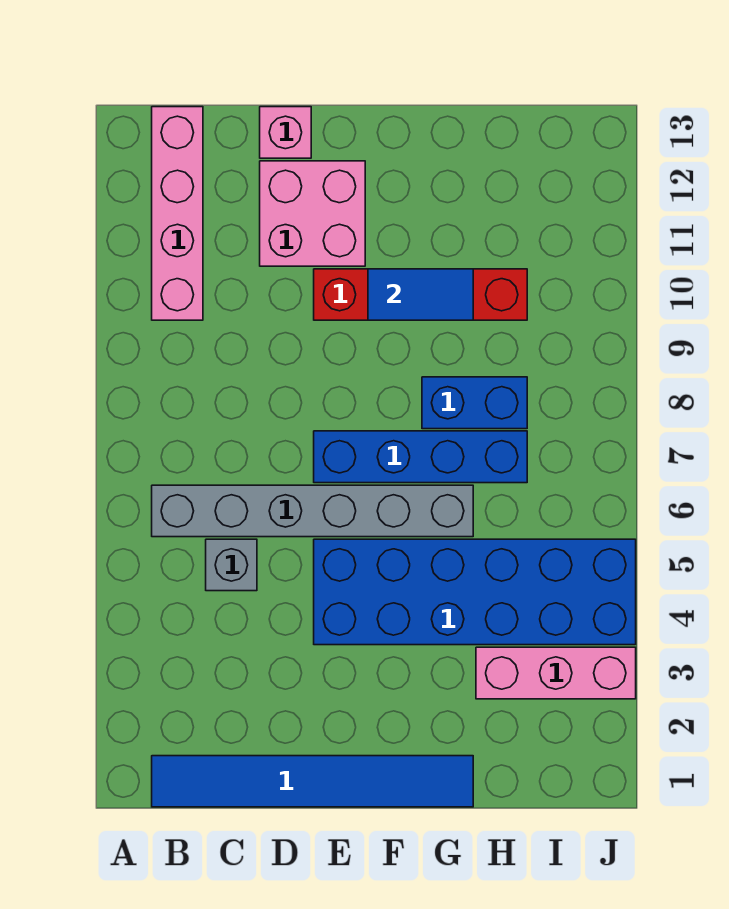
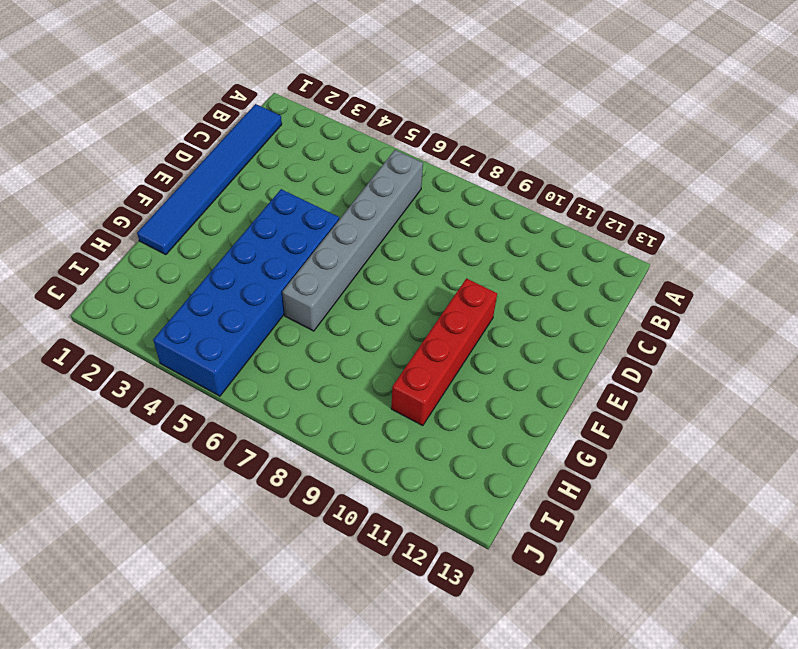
none -> pink brick B10:B13 level 1
none -> grey brick C5 level 1
none -> pink brick D11:E12 level 1

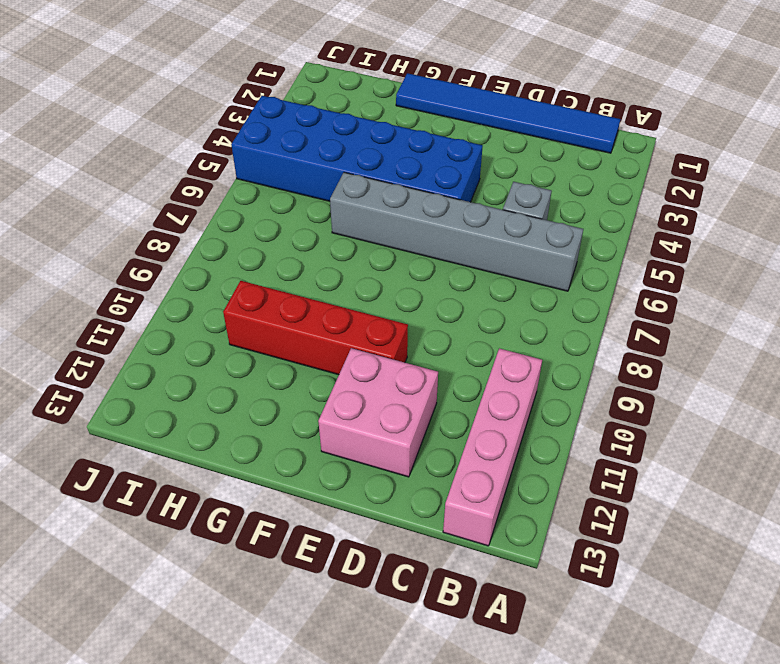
none -> pink brick D13 level 1
none -> blue brick E7:H7 level 1
none -> blue brick G8:H8 level 1

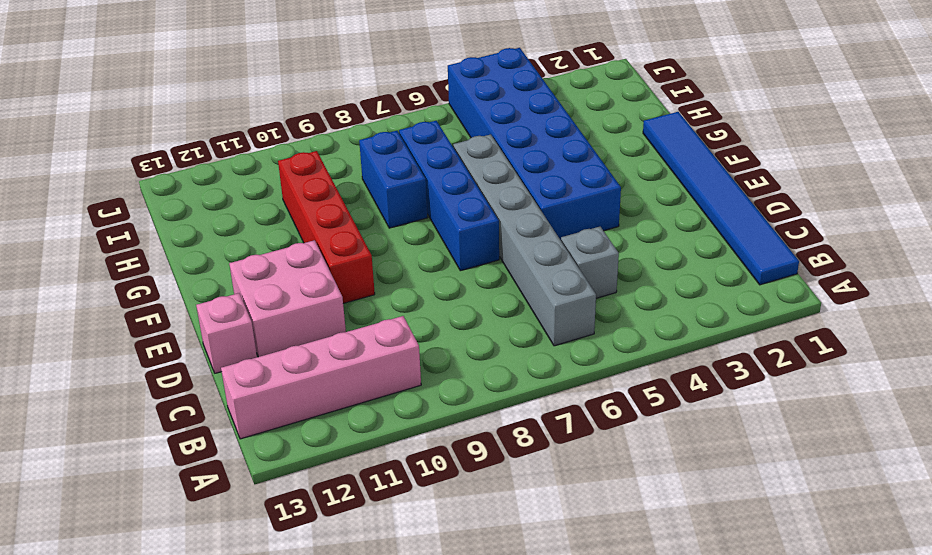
none -> pink brick H3:J3 level 1
none -> blue tile F10:G10 level 2

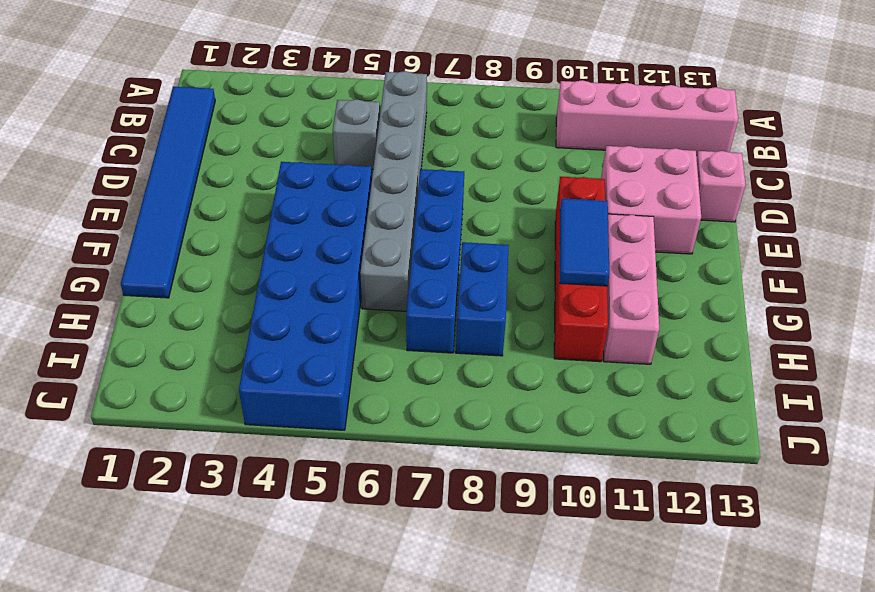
pink brick F11:H11 level 1 -> pink brick H3:J3 level 1

